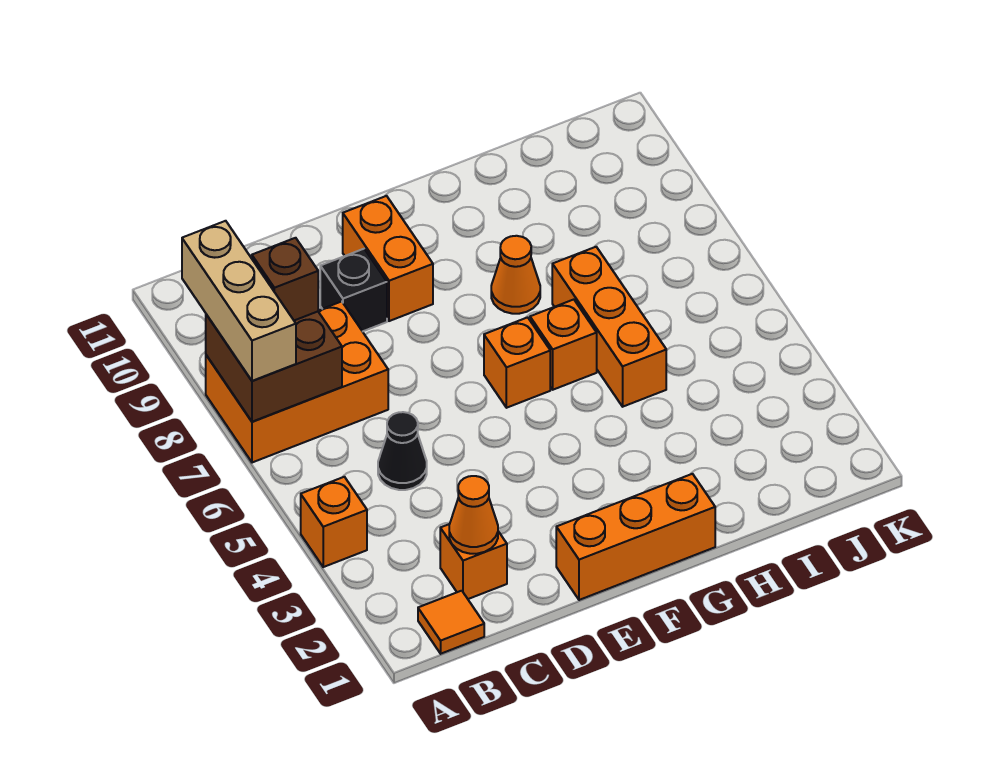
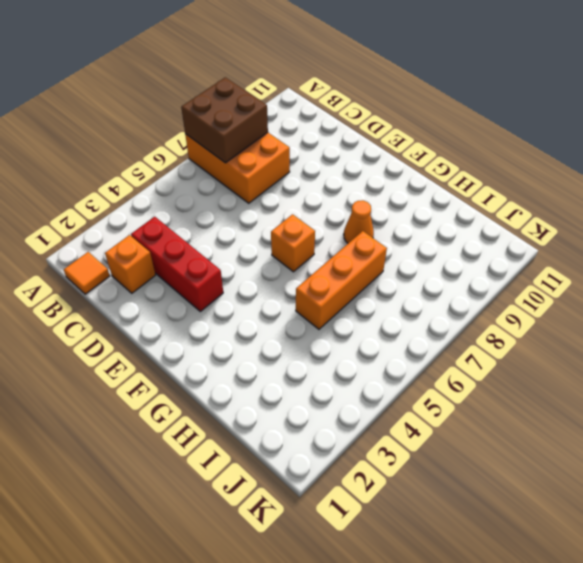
red brick C3:E3 level 1 -> none
none -> orange brick A4 level 1
none -> black cone C5 level 1
none -> black brick D9 level 1

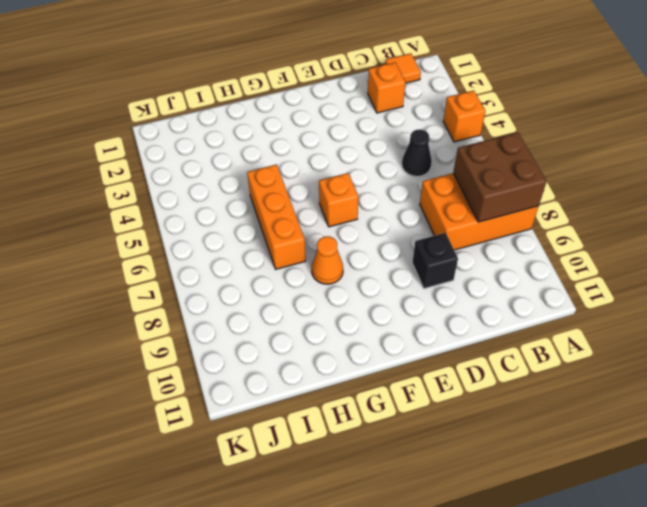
none -> orange brick E1:G1 level 1
none -> orange brick E9:E10 level 1
none -> orange brick G6 level 1

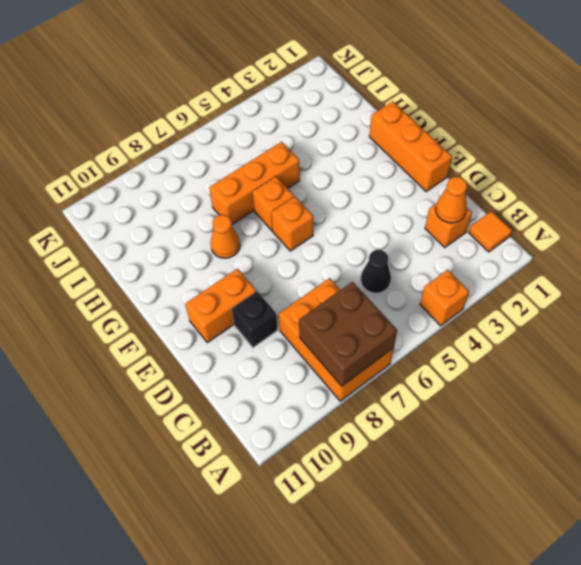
none -> tan brick A7:A9 level 3
none -> brown brick B8 level 3

